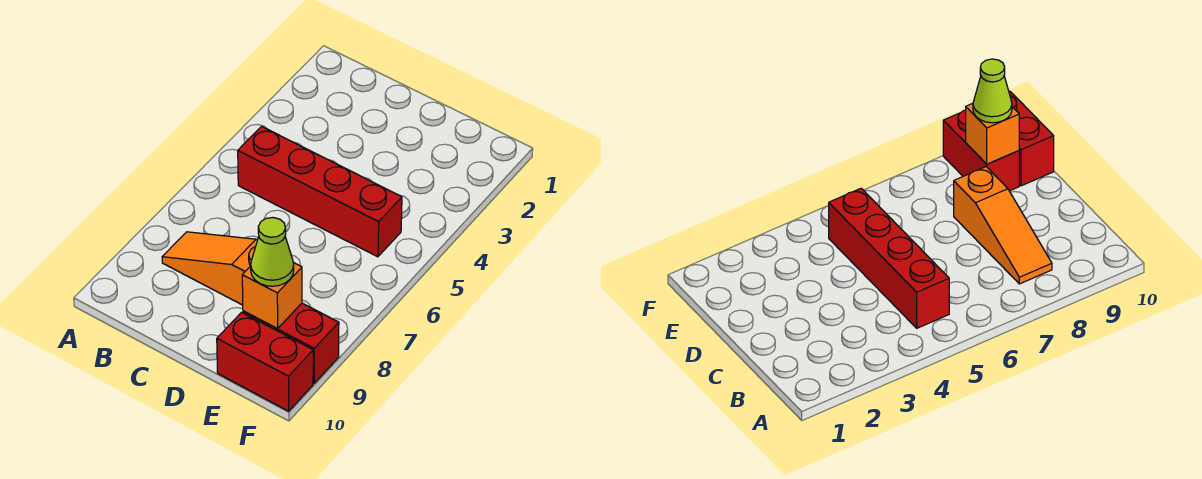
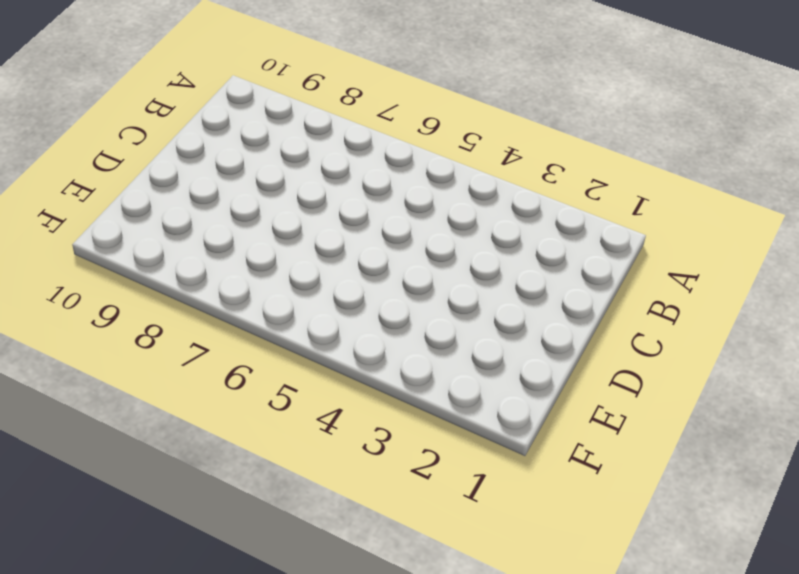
none -> red brick B5:E5 level 1
none -> orange slope B8:D8 level 1 top D

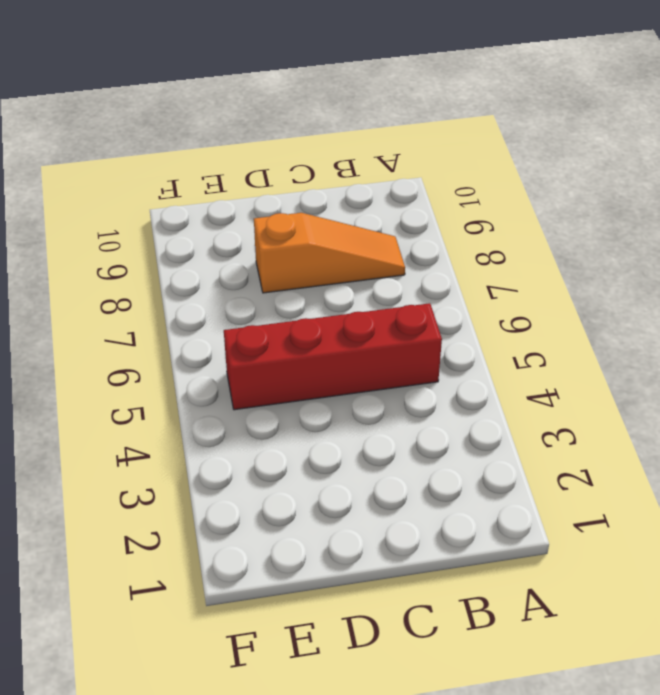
none -> red brick E9:F9 level 1
none -> red brick E10:F10 level 1

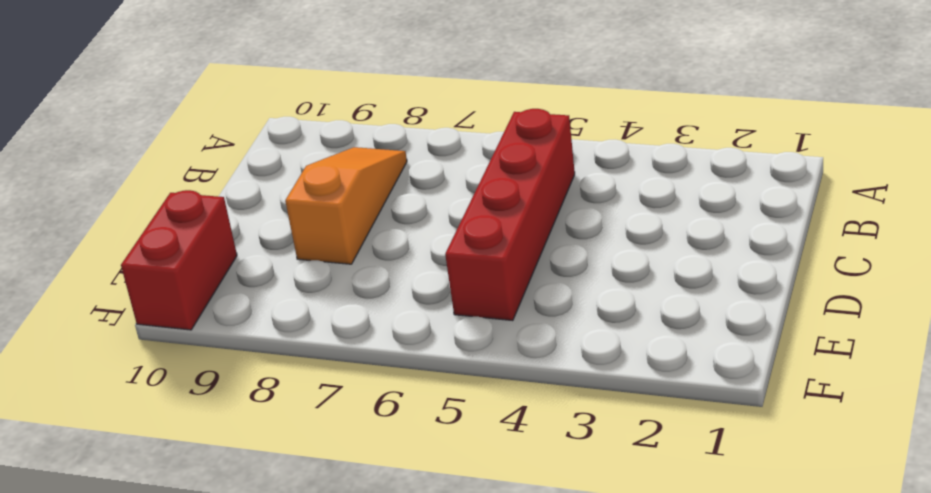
none -> red brick E9:F9 level 1
none -> orange brick E9 level 2

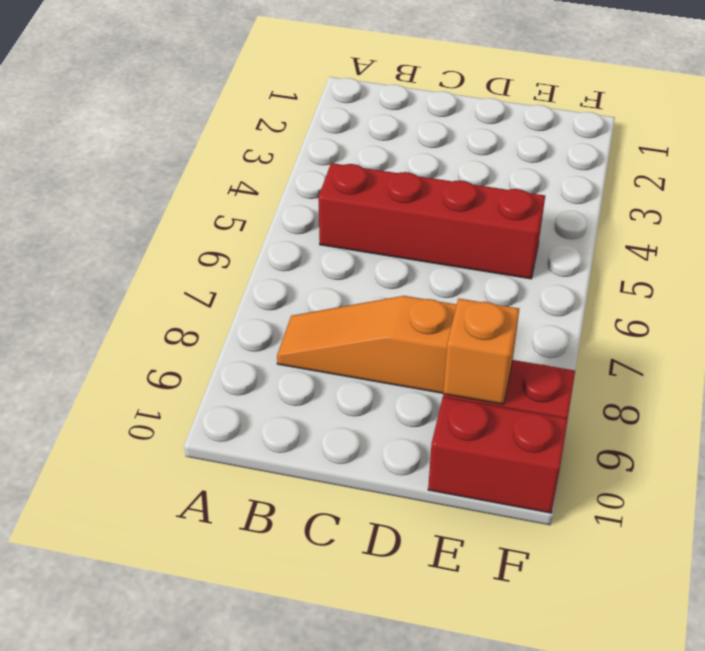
none -> lime cone E9 level 3

